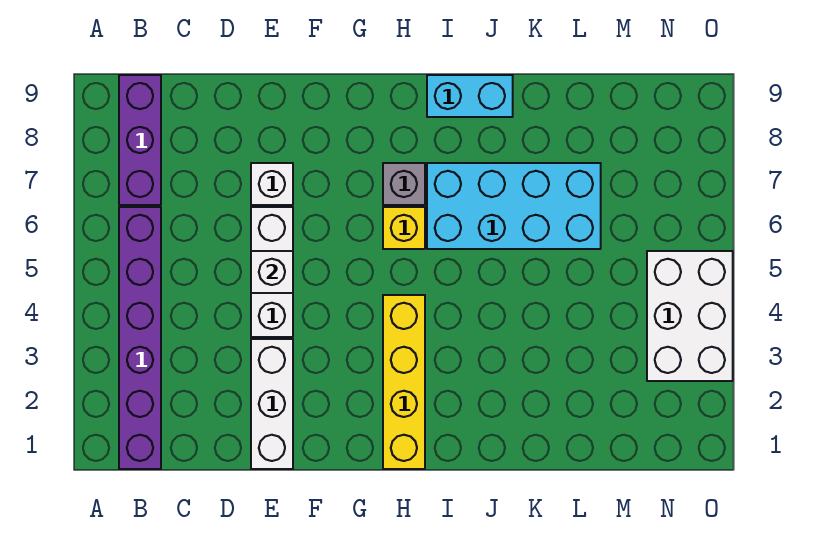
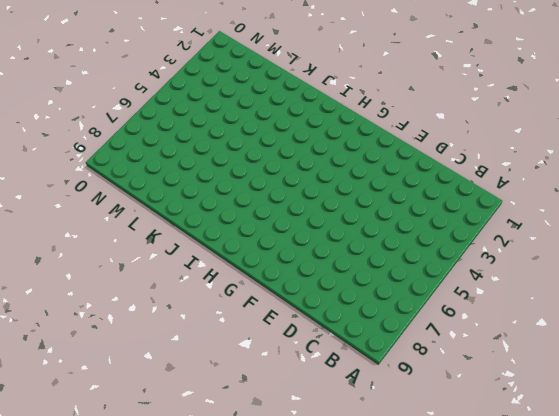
none -> purple brick B1:B6 level 1
none -> purple brick B7:B9 level 1
none -> white brick E1:E3 level 1

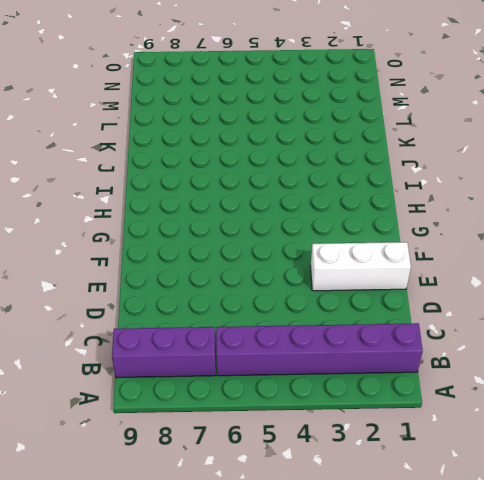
none -> white brick E4:E6 level 1
none -> white brick E7 level 1
none -> yellow brick H1:H4 level 1

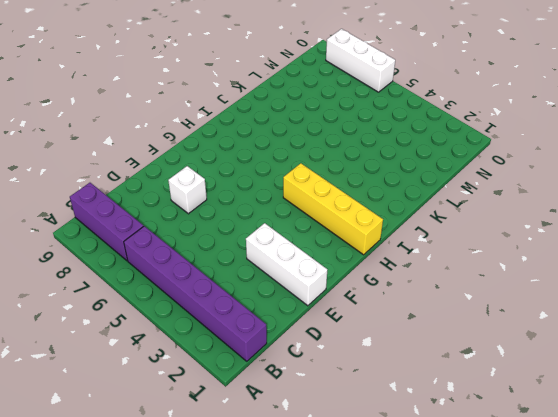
white brick O6:O8 level 1 -> white brick E4:E6 level 1
none -> yellow brick H6 level 1
none -> grey brick H7 level 1
none -> cyan brick I6:L7 level 1

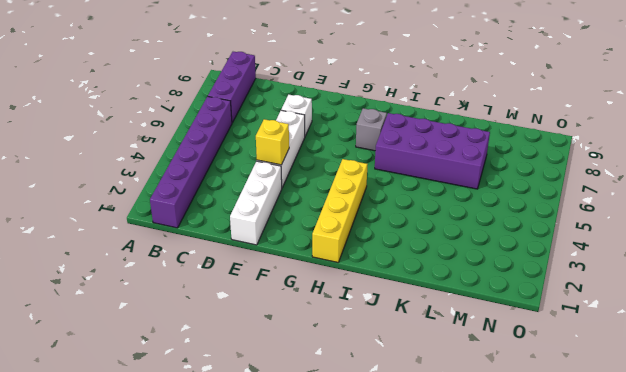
yellow brick E4 level 2 -> yellow brick H6 level 1
purple brick I6:L7 level 1 -> cyan brick I6:L7 level 1
none -> cyan brick I9:J9 level 1
none -> white brick N3:O5 level 1
none -> white brick E5 level 2

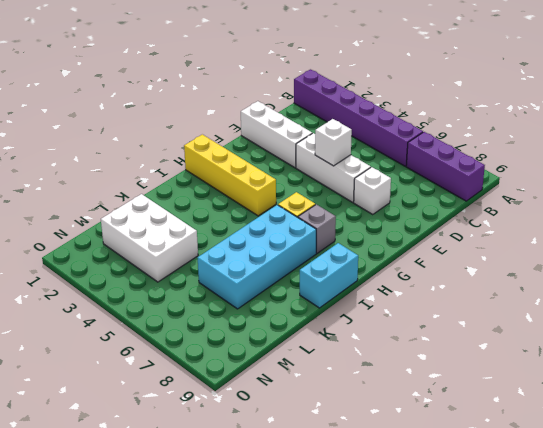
white brick L2:M4 level 1 -> white brick N3:O5 level 1

